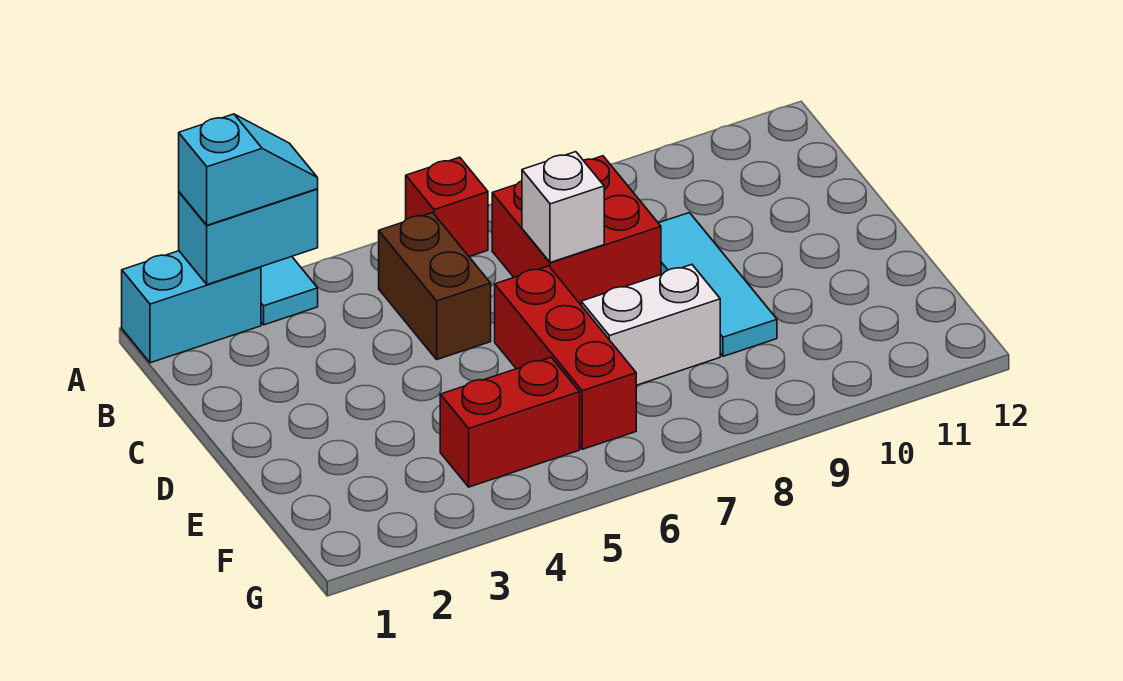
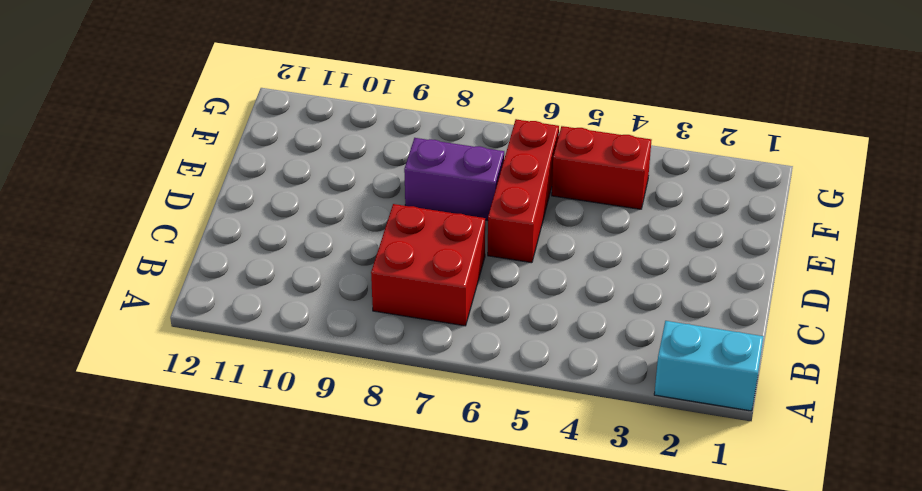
purple brick E7:E8 level 1 -> white brick E7:E8 level 1
none -> cyan tile A3 level 1
none -> red brick A6 level 1
none -> brown brick B5:C5 level 1

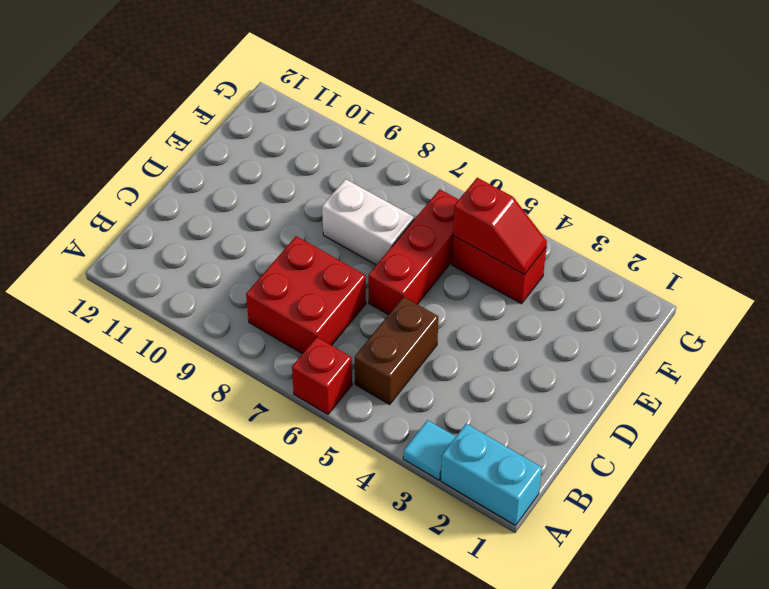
red slope F4:F5 level 2 top 5 -> none
none -> cyan tile C9:E9 level 1
none -> cyan brick A2:A3 level 2
none -> white brick C7 level 2

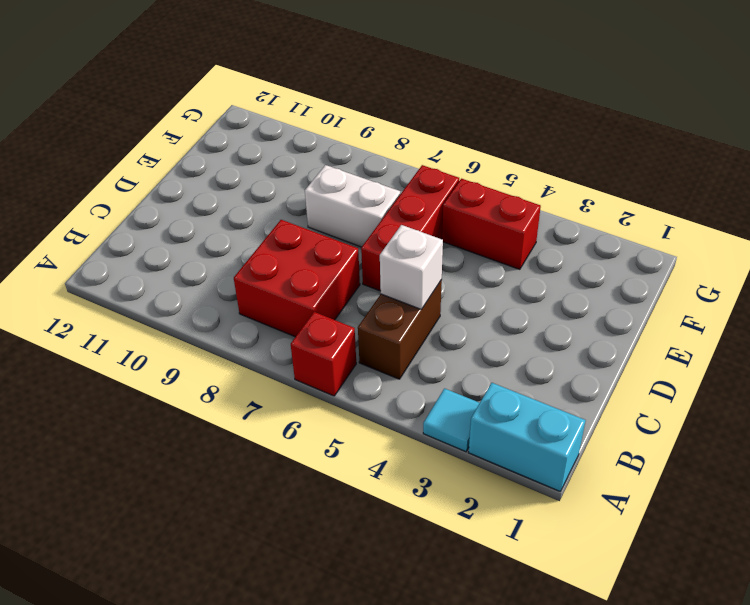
white brick C5 level 2 -> white brick C7 level 2
none -> cyan tile C9:E9 level 1
none -> cyan brick A2:A3 level 2
none -> cyan slope A2:A3 level 3 top 2

